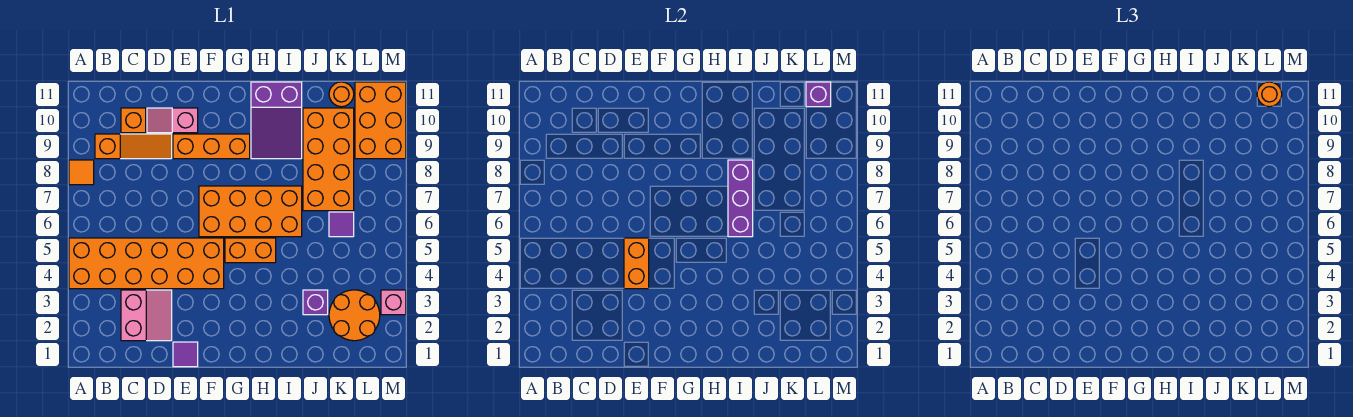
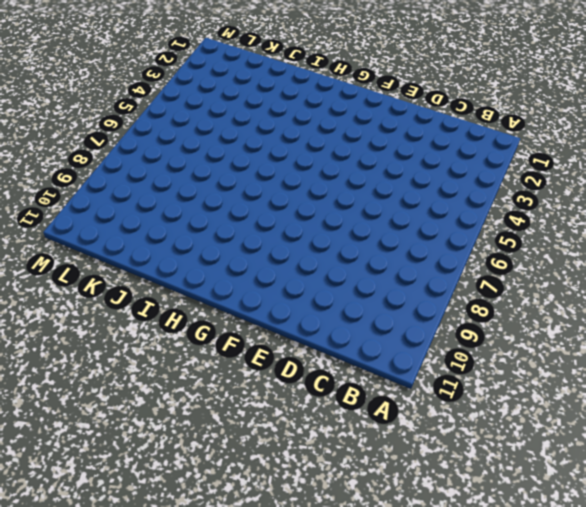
none -> orange brick A4:F5 level 1
none -> orange tile A8 level 1
none -> orange slope B9:D9 level 1 top B

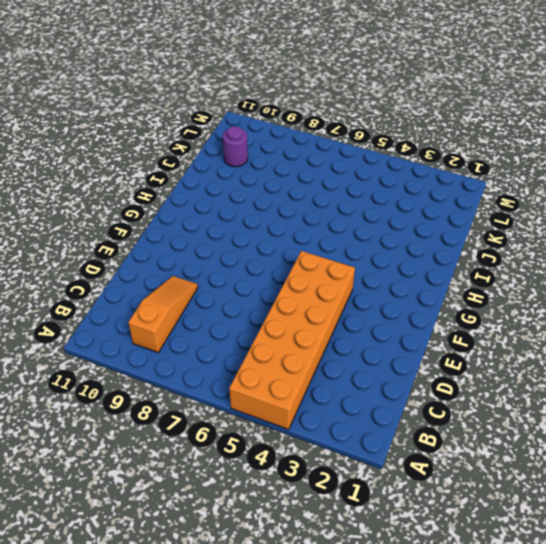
purple round brick K10 level 1 -> orange brick J7:K10 level 1
none -> orange tile A8 level 1
none -> pink slope C2:D3 level 1 top C
none -> orange brick C10 level 1

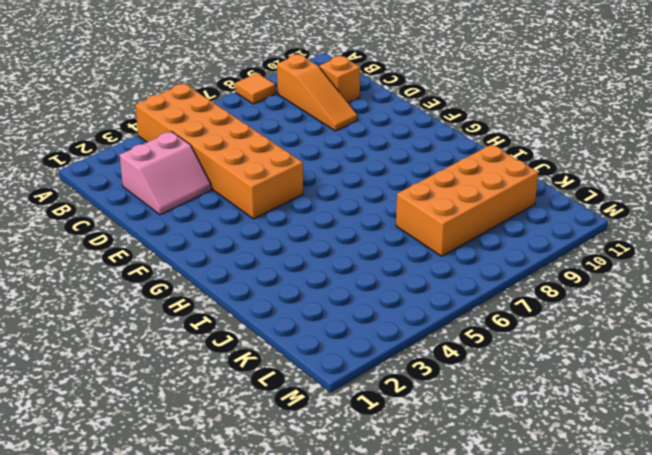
none -> pink slope D10:E10 level 1 top E
none -> purple tile E1 level 1
none -> orange brick E9:G9 level 1

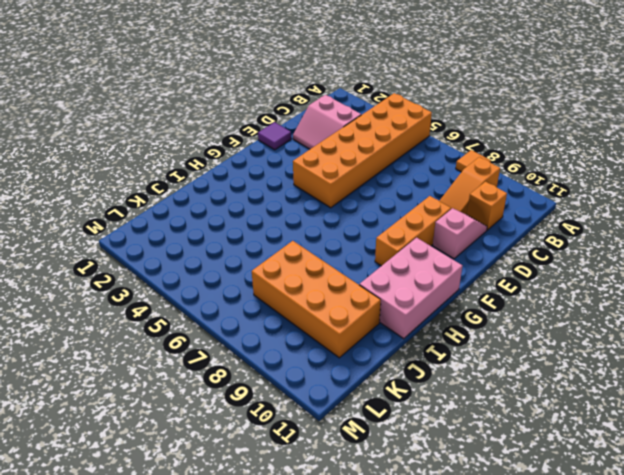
pink brick G10:I11 level 1 -> purple slope H9:I11 level 1 top 11
none -> orange brick F6:I7 level 1
none -> orange brick G5:H5 level 1
none -> purple brick J3 level 1

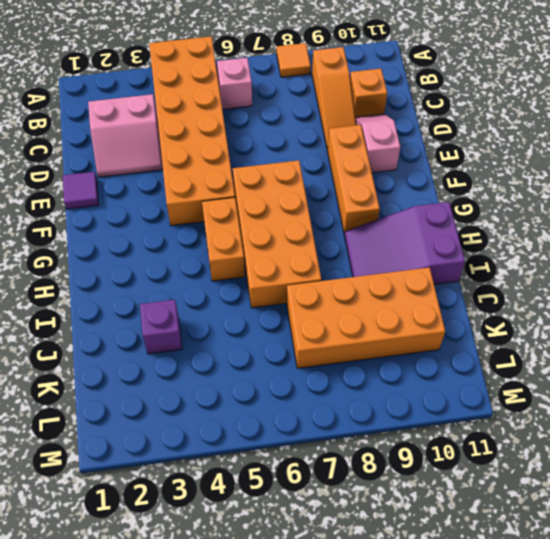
pink brick B6 level 1 -> pink brick M3 level 1
none -> orange round brick K2:L3 level 1
none -> purple tile K6 level 1
none -> orange round brick K11 level 1

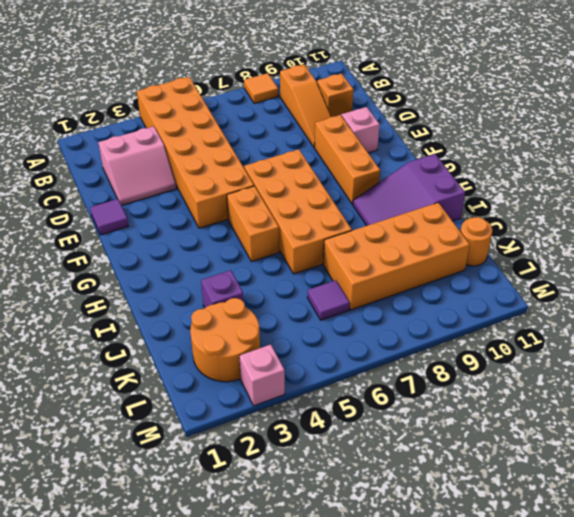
none -> orange brick L9:M11 level 1
none -> orange brick E4:E5 level 2
none -> purple brick I6:I8 level 2

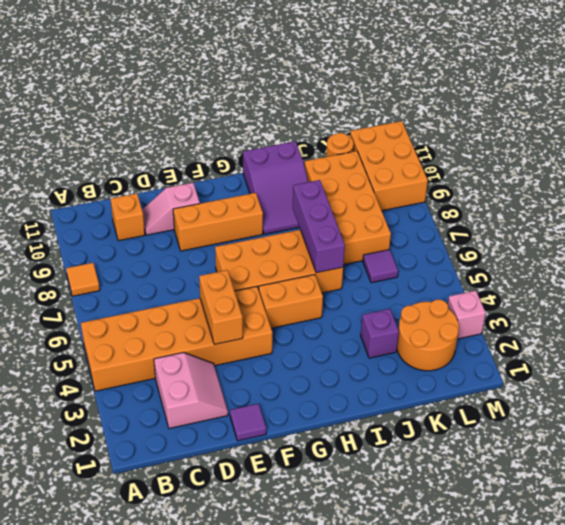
none -> orange slope B9:D9 level 1 top B
none -> purple brick L11 level 2
none -> orange round brick L11 level 3

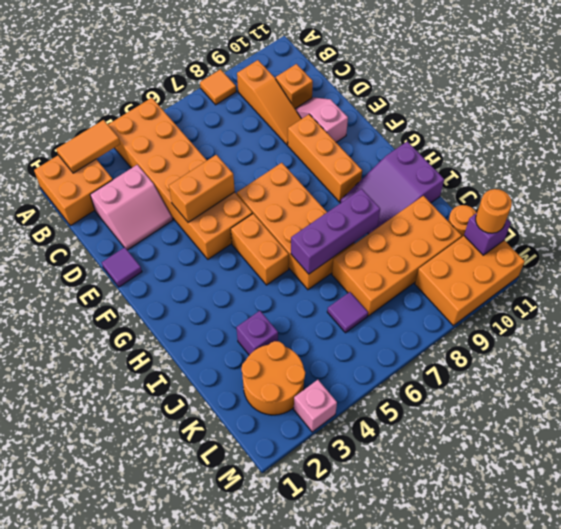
orange brick A1:B2 level 1 -> none
orange tile A2:A3 level 2 -> none

